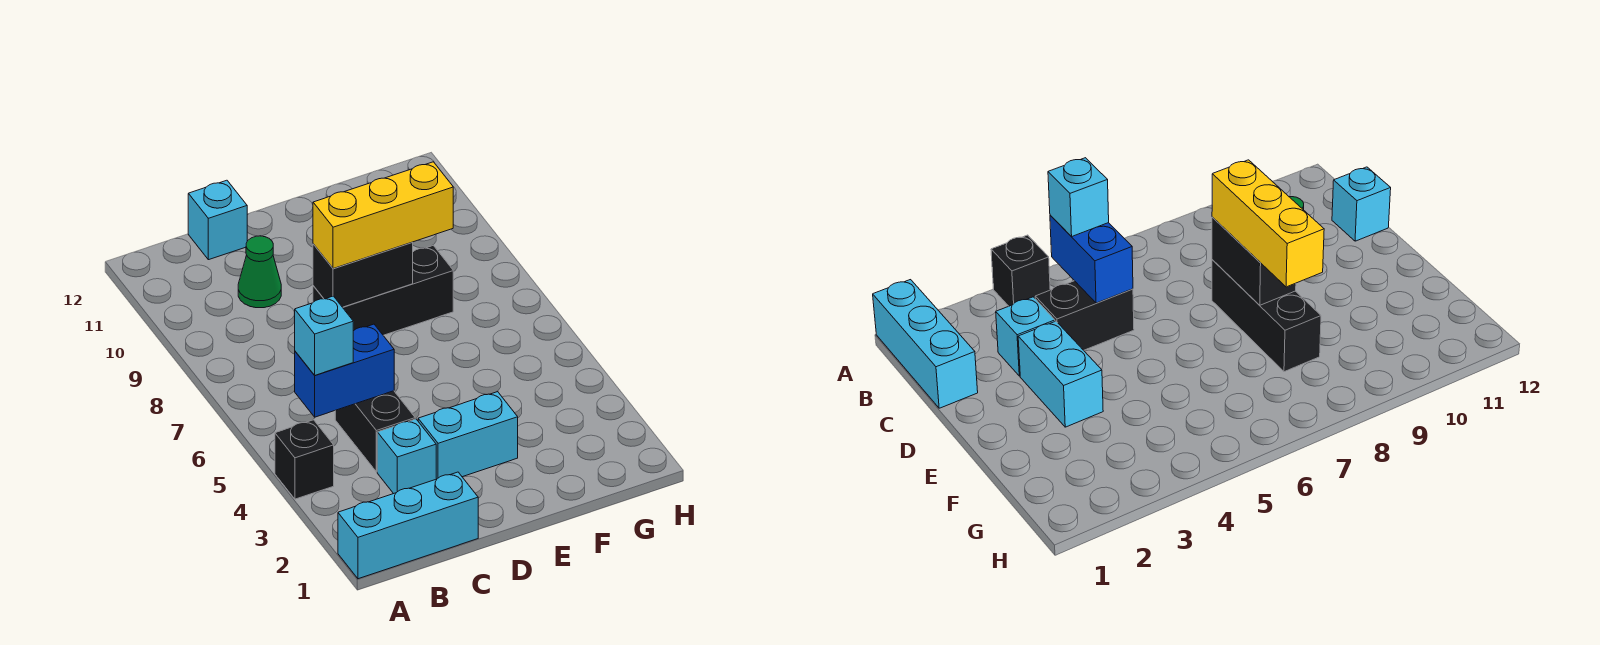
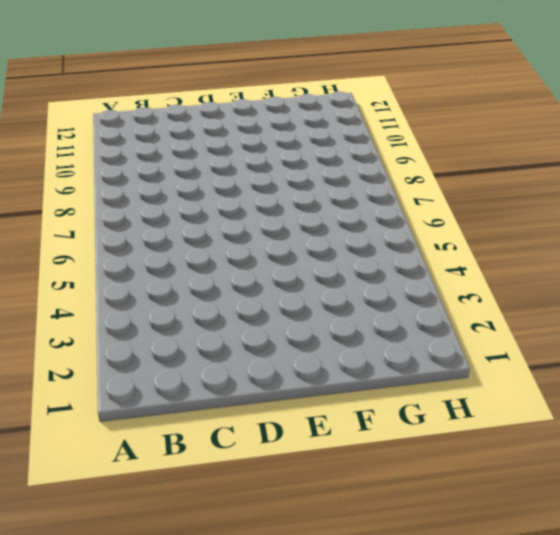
none -> cyan brick A1:C1 level 1
none -> black brick A4 level 1
none -> cyan brick C3 level 1

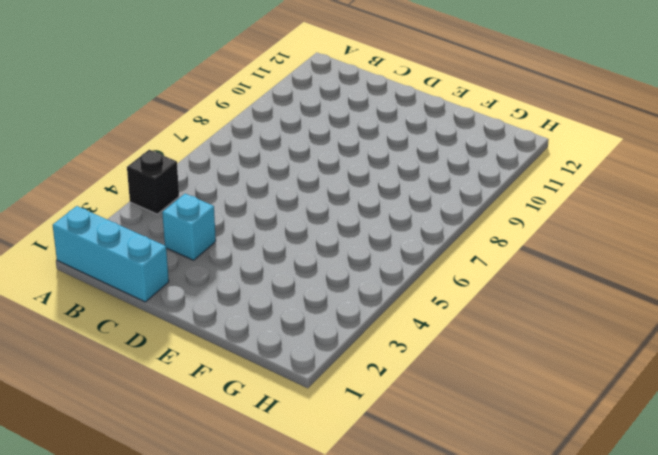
none -> black brick C4:C5 level 1
none -> green cone C10 level 1
none -> cyan brick C12 level 1

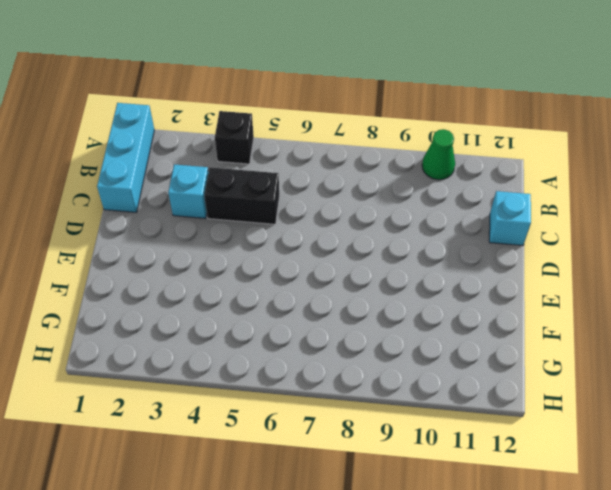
green cone A10 level 1 -> green cone C10 level 1
none -> cyan brick D3:E3 level 1
none -> black brick D8:F8 level 1
none -> blue brick B5:C5 level 2

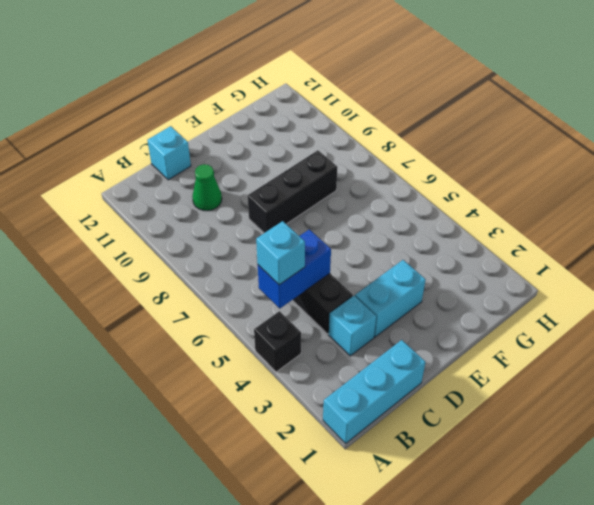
none -> black brick D8:E8 level 2
none -> yellow brick D8:F8 level 3

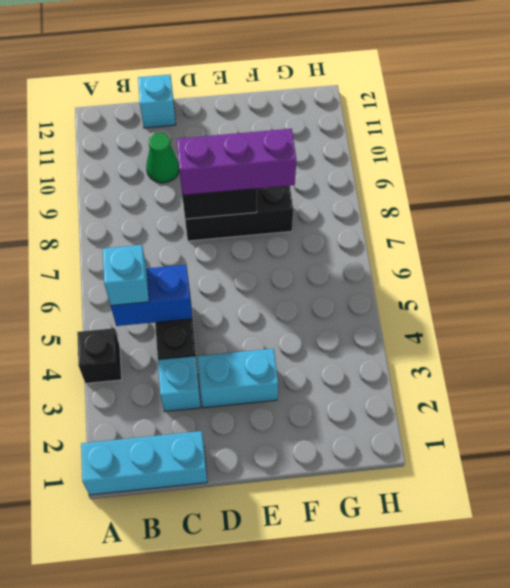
purple brick D8:F8 level 3 -> yellow brick D8:F8 level 3

